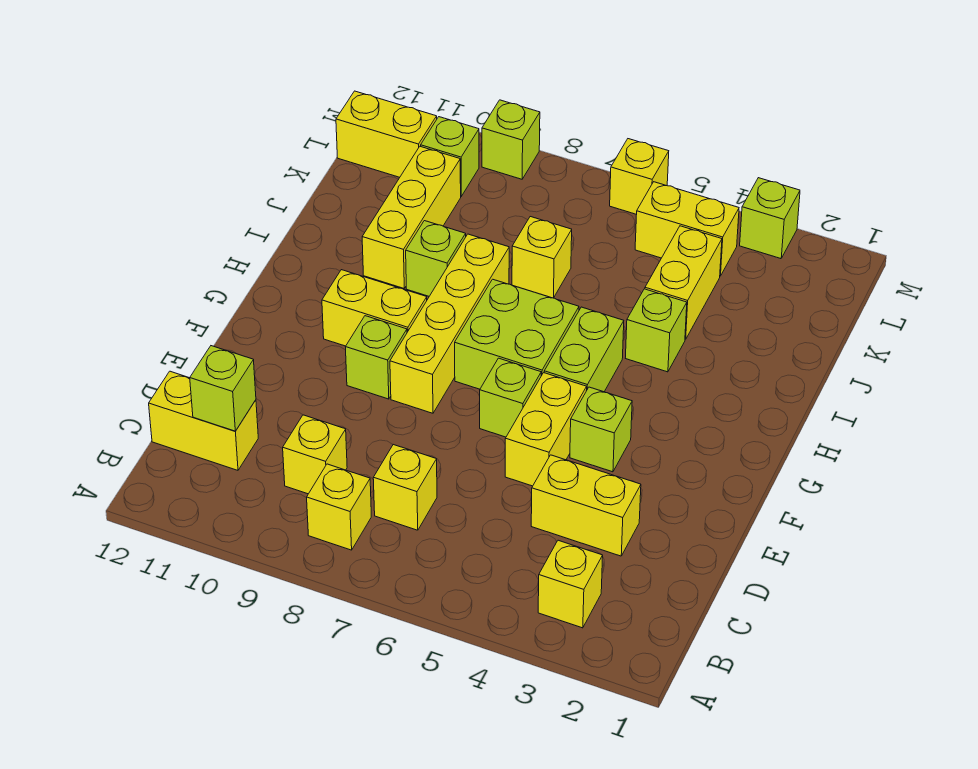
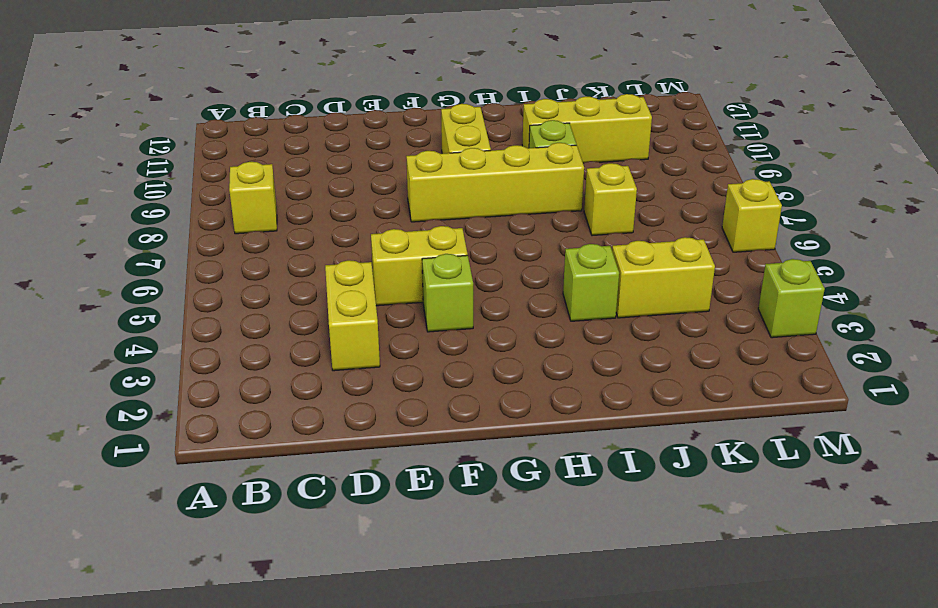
none -> yellow brick B3 level 1
none -> yellow brick C7 level 1
none -> yellow brick C9 level 1

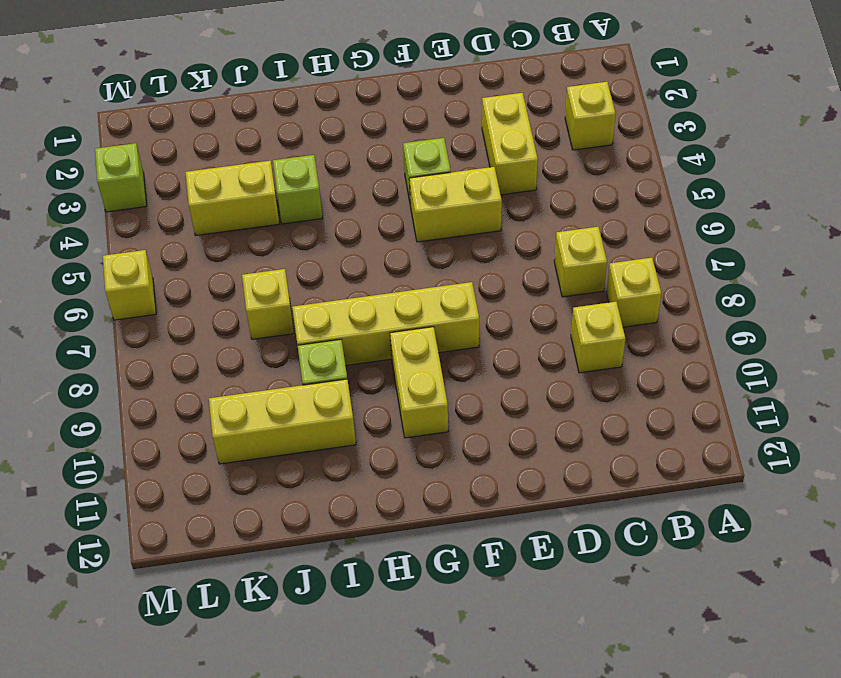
none -> yellow brick C11:C12 level 1
none -> lime brick F6 level 1
none -> lime brick F9 level 1

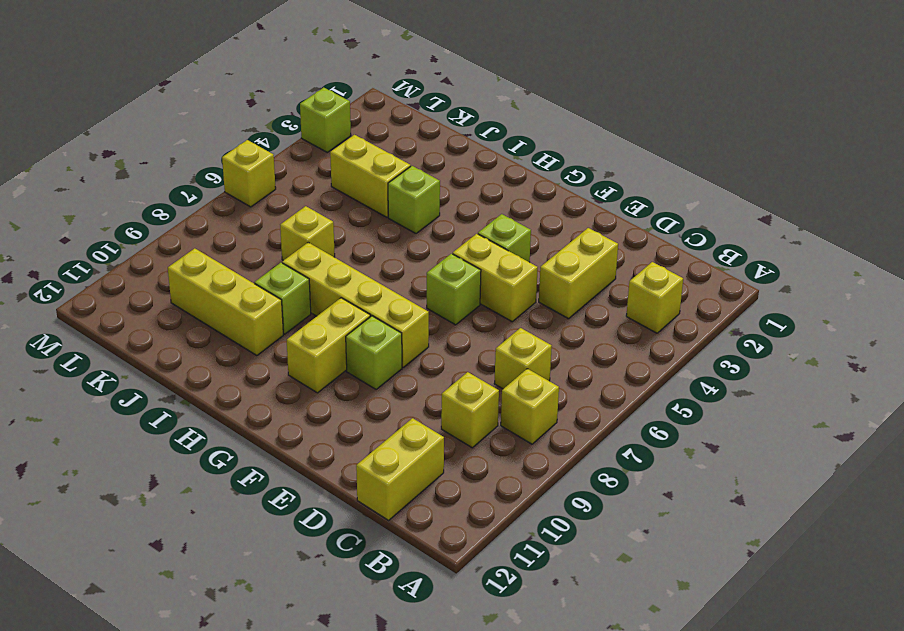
none -> lime brick G5:H5 level 1
none -> lime brick G6:H7 level 1
none -> yellow brick L4:L5 level 1

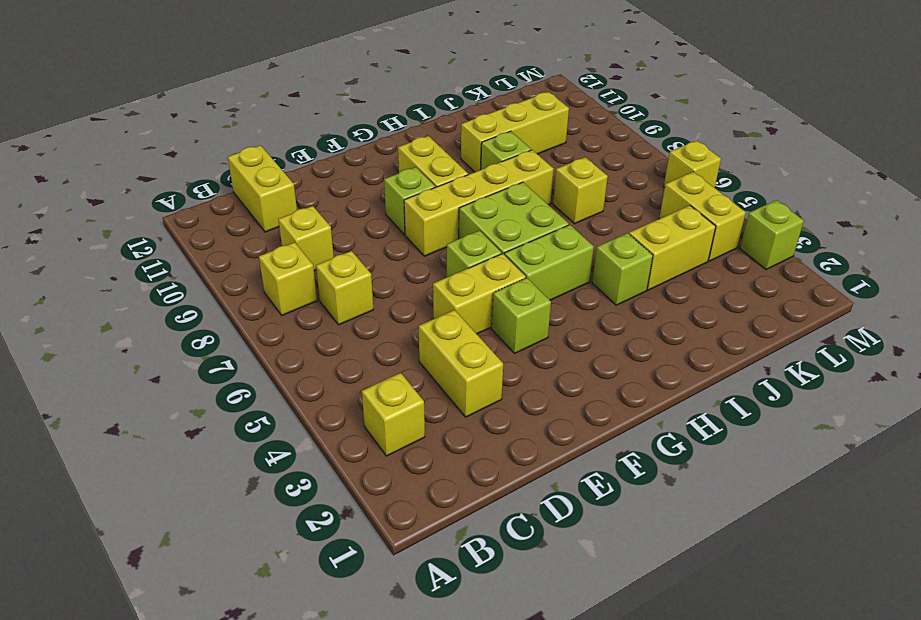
none -> lime brick L10 level 1
none -> yellow brick L11:L12 level 1
none -> lime brick M9 level 1

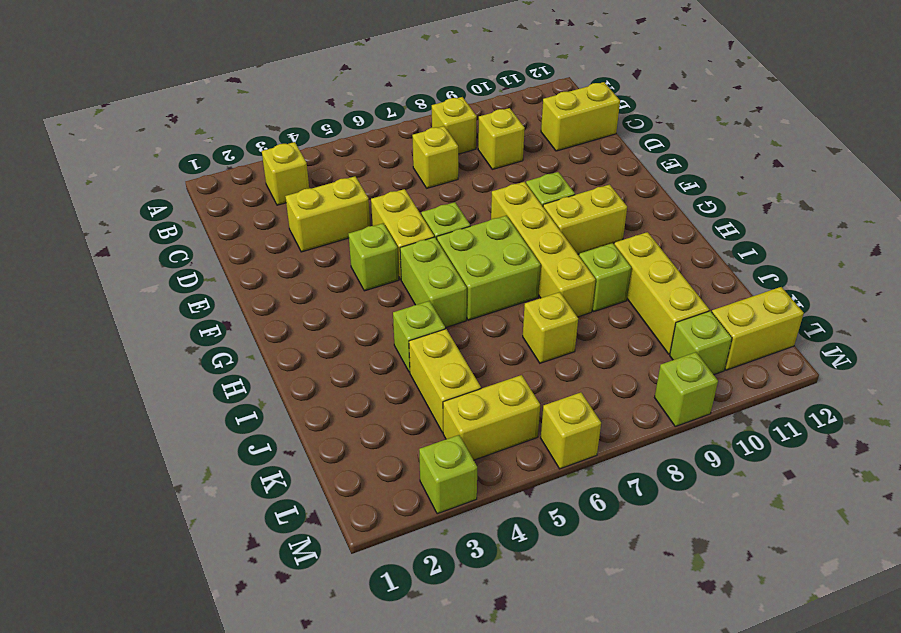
none -> lime brick C11 level 2

